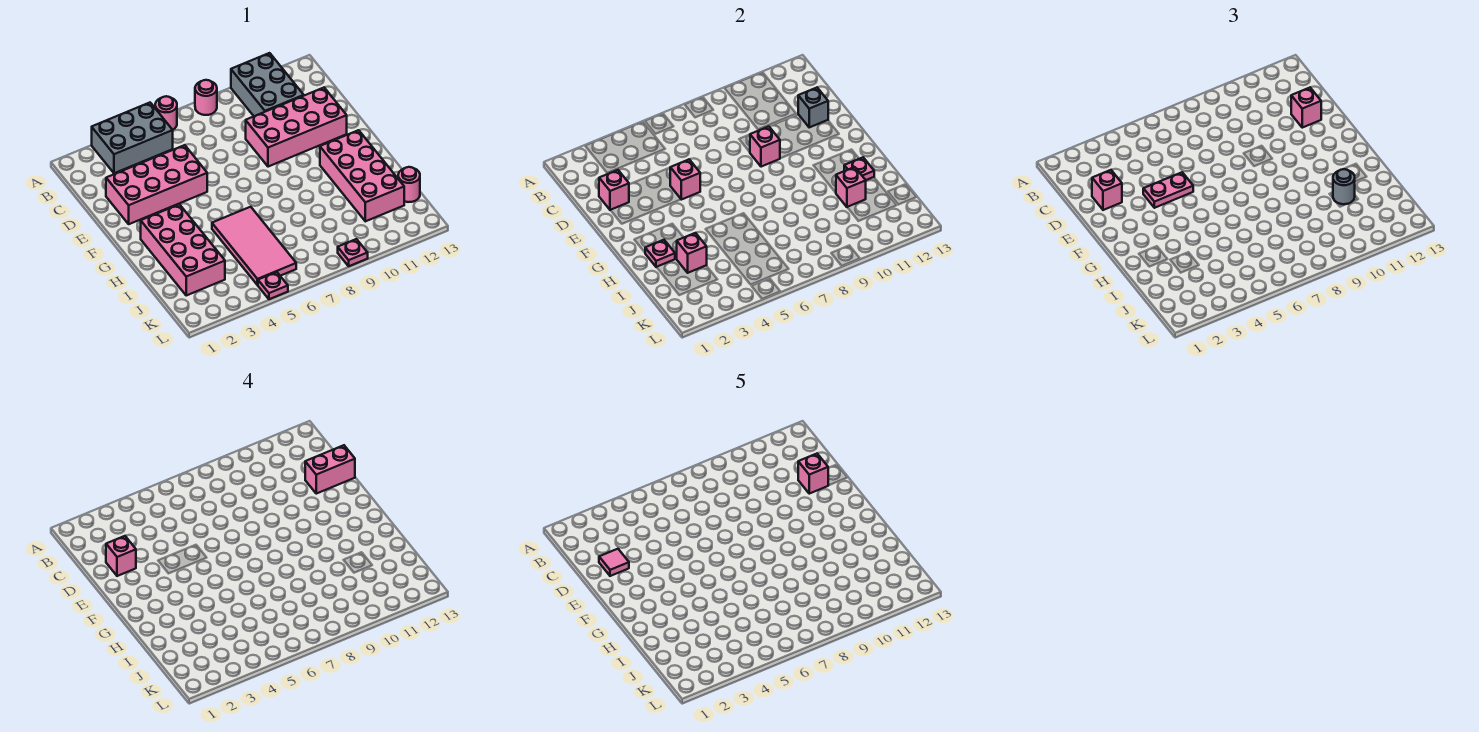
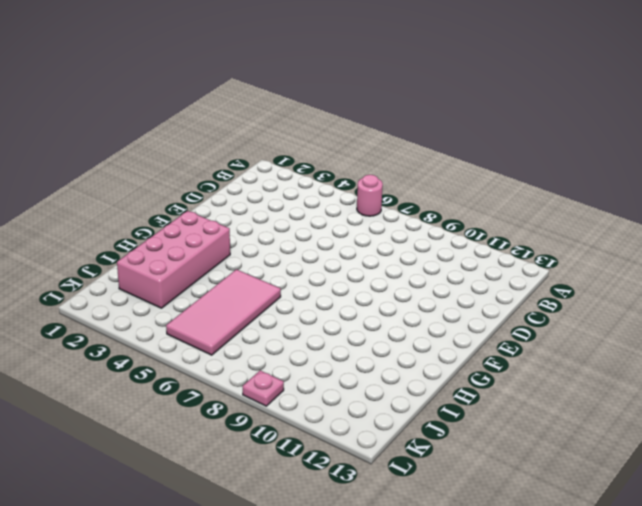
none -> grey brick A3:B5 level 1
none -> pink round brick A8 level 1
none -> grey brick A10:C11 level 1

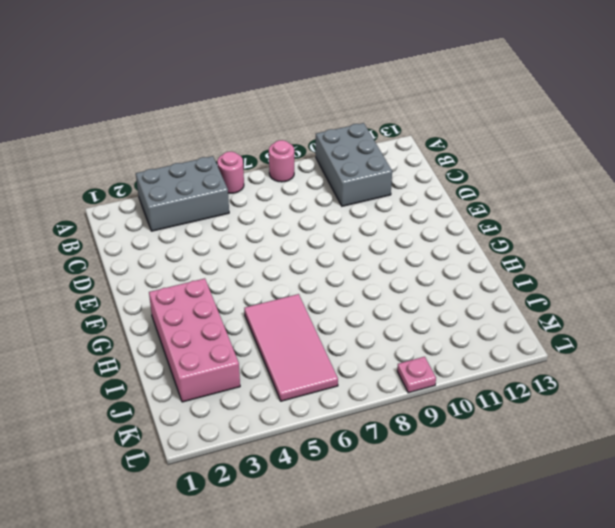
none -> pink brick D2:E5 level 1
none -> pink brick D9:E12 level 1
none -> pink brick G11:J12 level 1

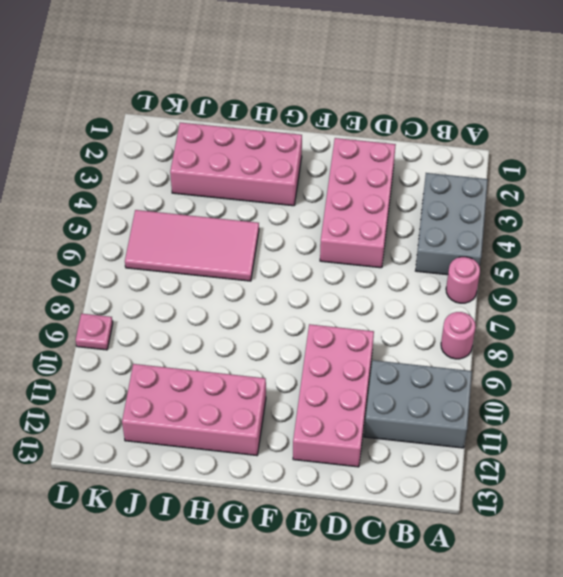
none -> pink round brick J13 level 1
none -> pink plate L5 level 1
none -> pink brick D2 level 2

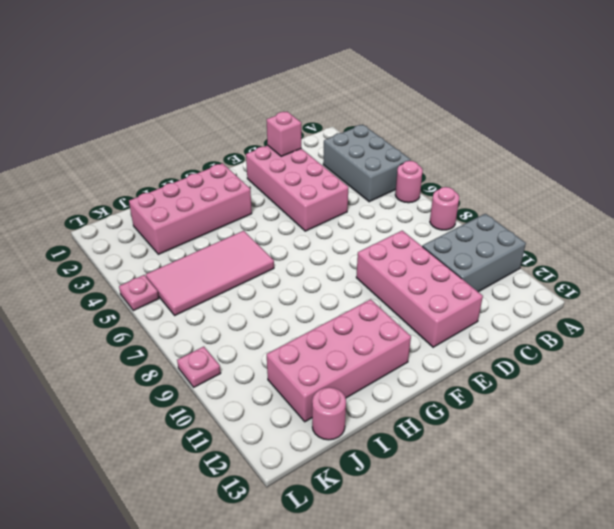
none -> grey brick D12 level 2
none -> pink brick E5 level 2
none -> pink brick E9 level 2

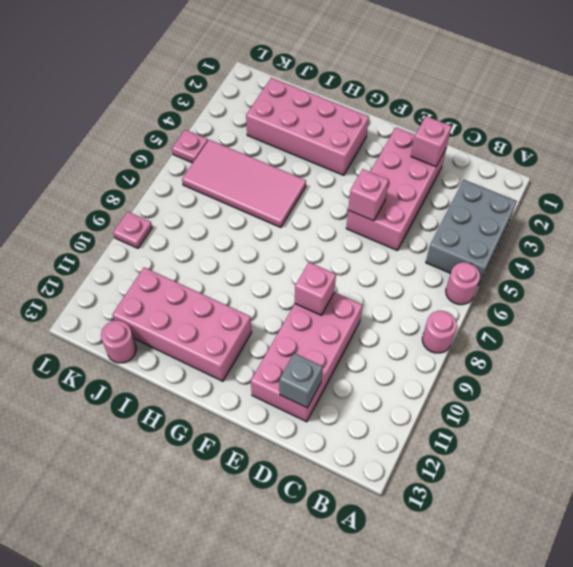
none -> grey brick A10:C11 level 1
none -> pink plate H2 level 2
none -> pink plate H12 level 2

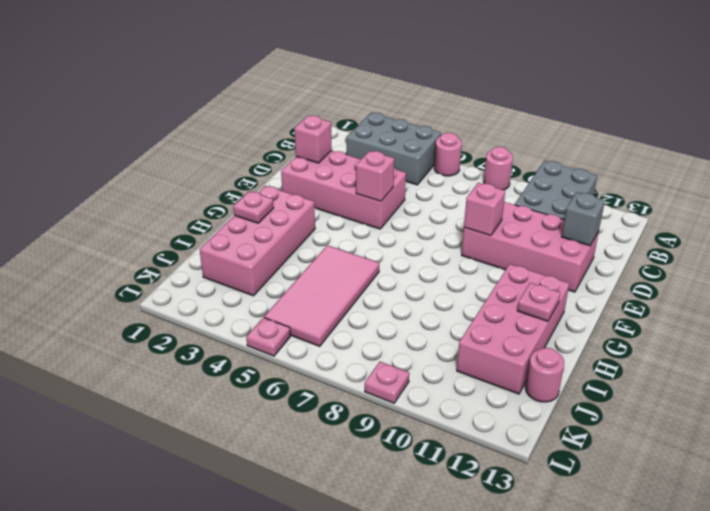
none -> pink brick I3 level 2
none -> pink brick I11 level 2
none -> pink brick D2 level 3

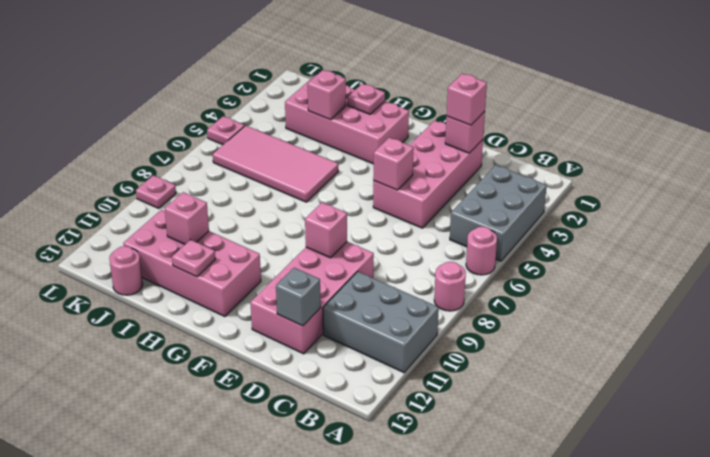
none -> pink brick D12 level 3
none -> pink plate E4:E5 level 3
none -> grey round brick I11 level 3

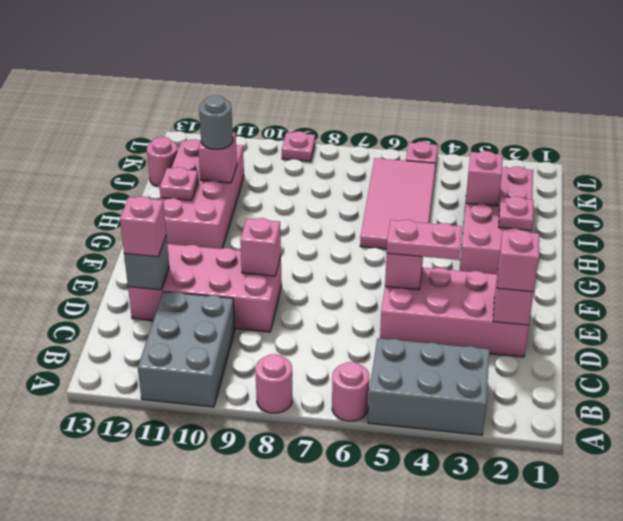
none -> pink brick D2 level 4
none -> pink brick D12:D13 level 4
none -> pink tile D2 level 5

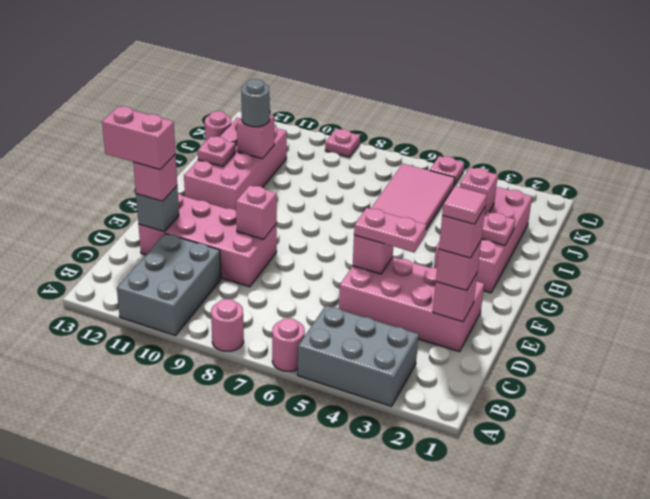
none -> pink brick D12 level 5

